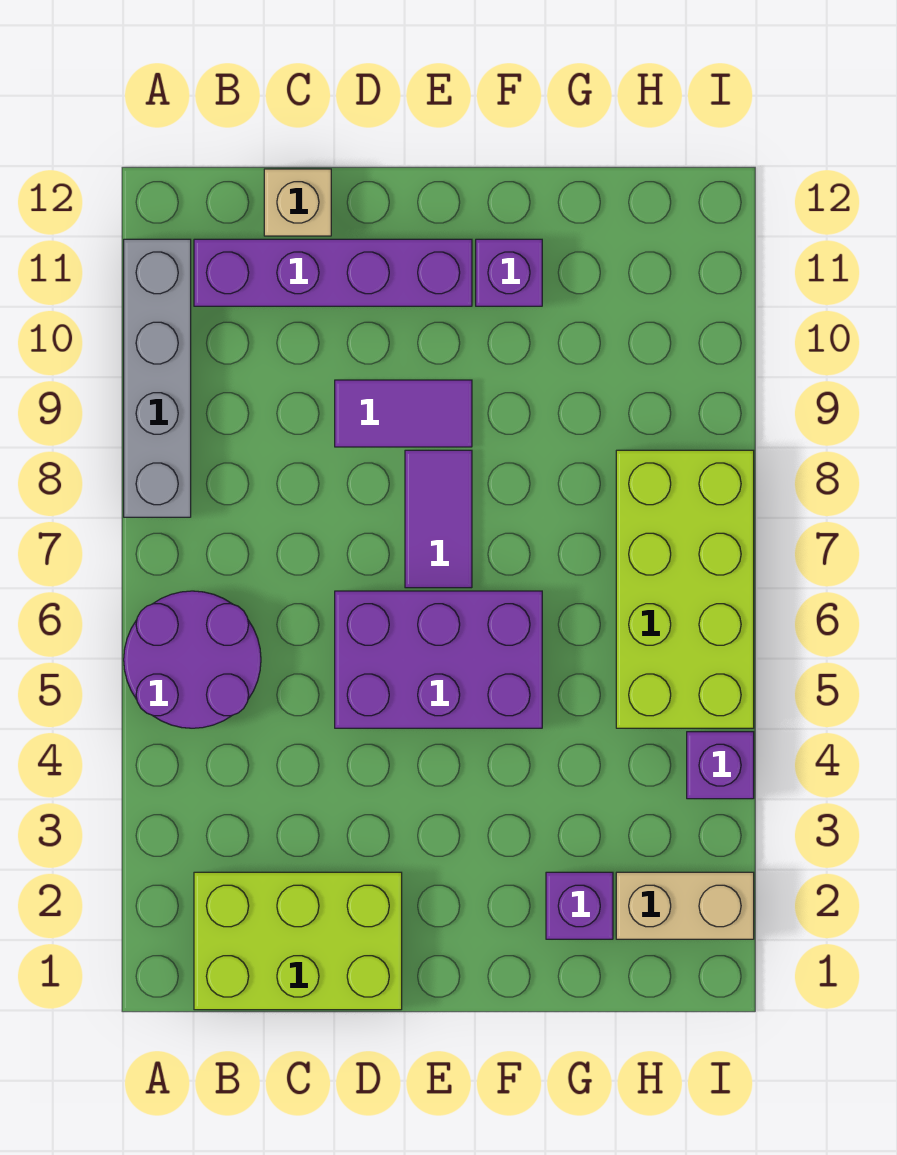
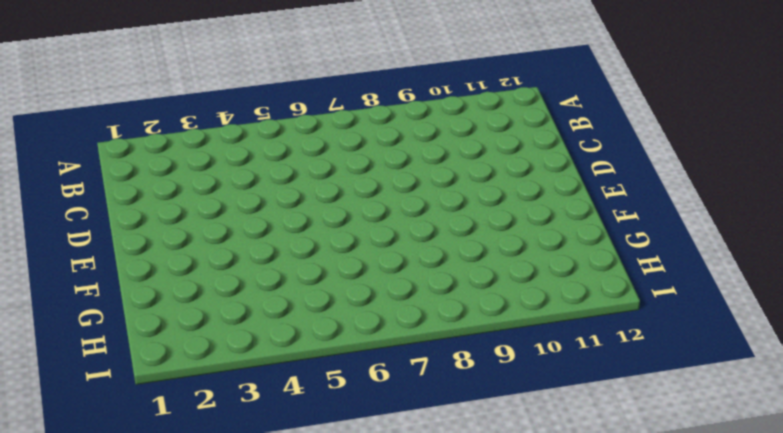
none -> purple round brick A5:B6 level 1
none -> grey brick A8:A11 level 1
none -> lime brick B1:D2 level 1

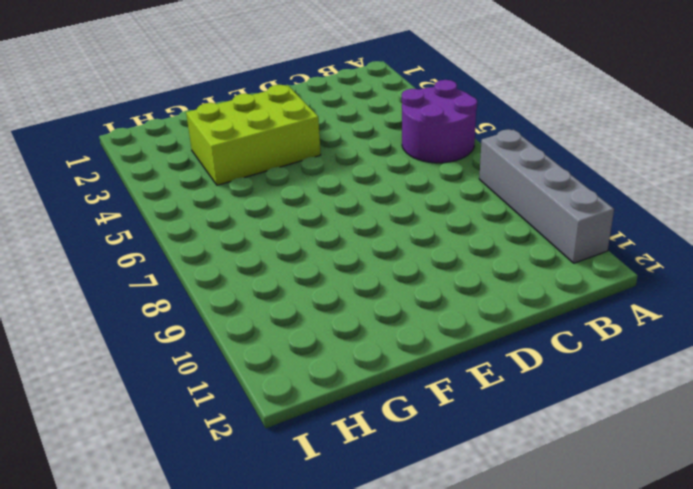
lime brick E3:G4 level 1 -> lime brick B1:D2 level 1
none -> purple brick B11:E11 level 1
none -> tan brick C12 level 1
none -> purple brick D5:F6 level 1

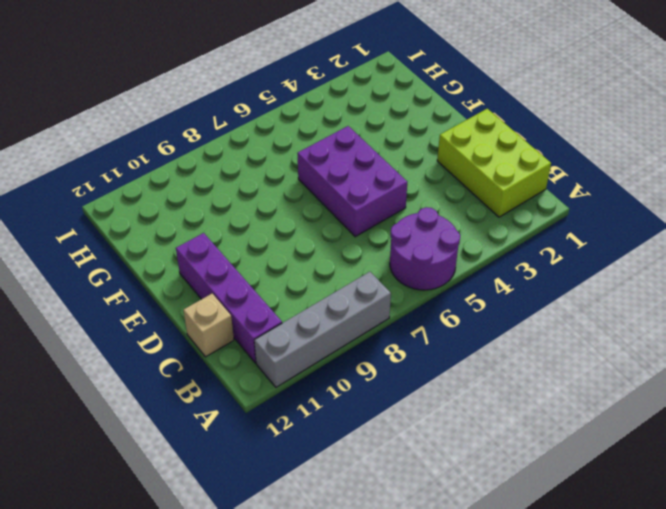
none -> purple tile D9:E9 level 1
none -> purple tile E7:E8 level 1
none -> purple brick F11 level 1

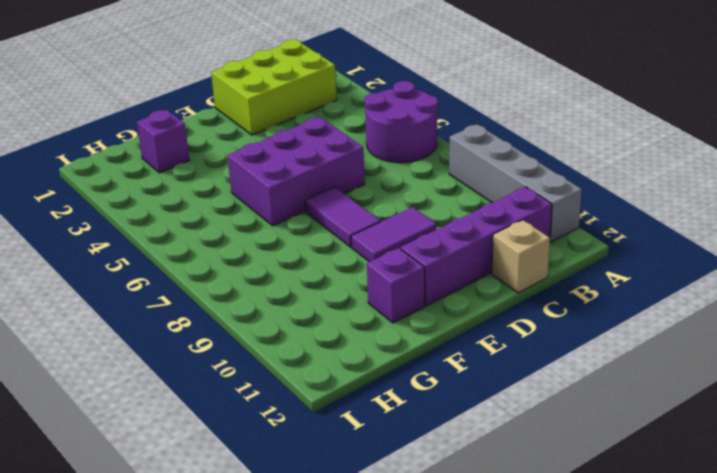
none -> tan brick H2:I2 level 1
none -> lime brick H5:I8 level 1
none -> purple brick I4 level 1

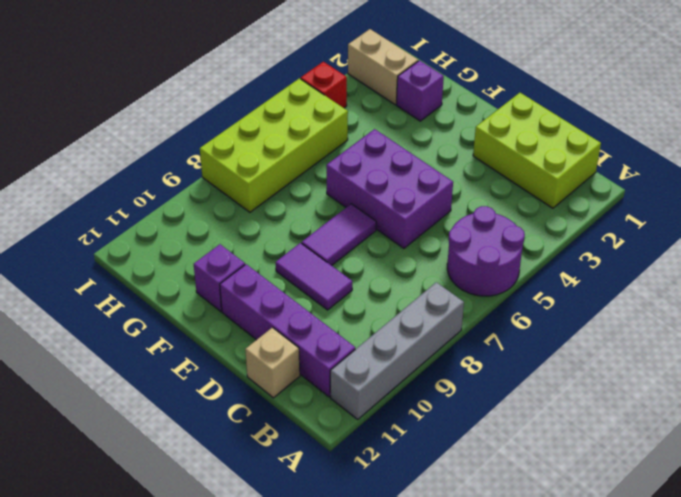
red brick I4 level 1 -> purple brick I4 level 1

